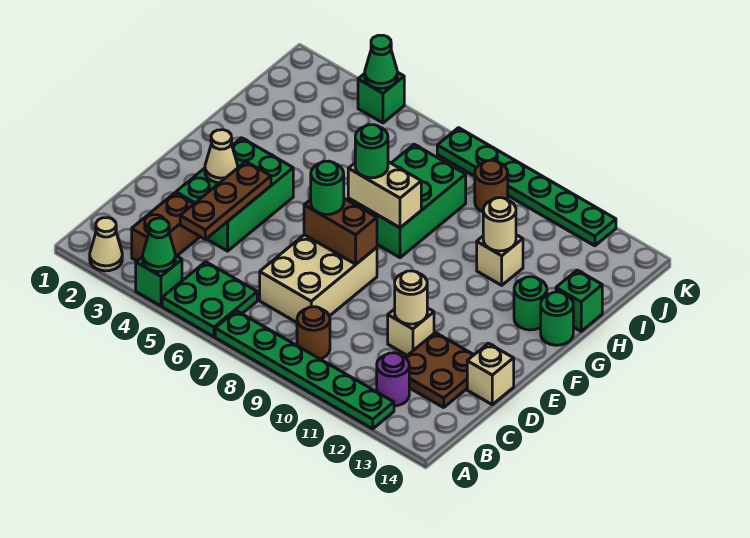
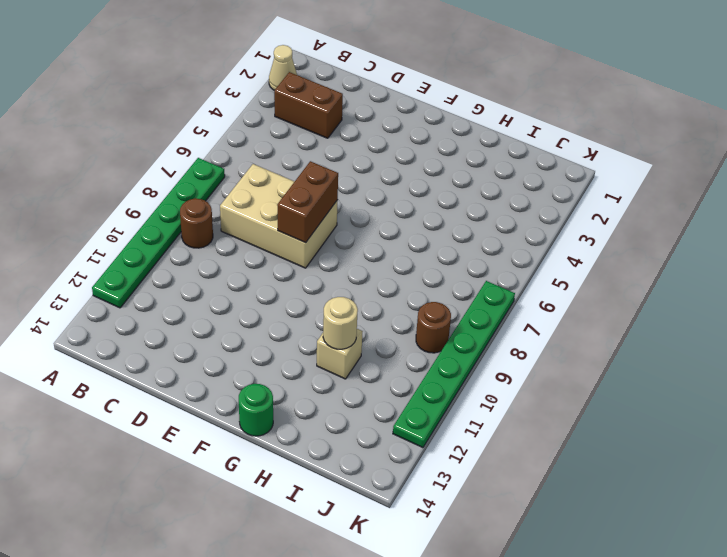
none -> green brick A4 level 1
none -> green plate A5:B6 level 1
none -> purple round brick B12 level 1
none -> brown plate C12:D13 level 1

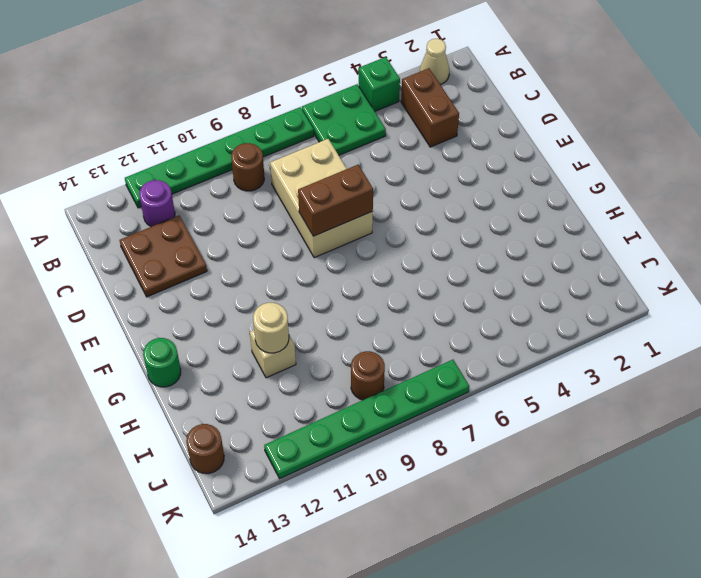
brown round brick J14 level 1 -> none
none -> green brick D3:F4 level 1
none -> tan brick D11 level 1
none -> tan brick D14 level 1
none -> green brick G7:I8 level 1

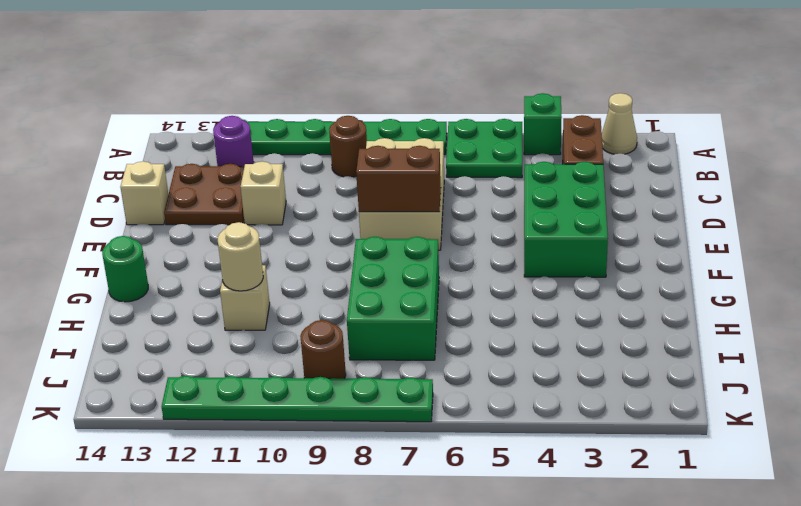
none -> green round brick G13 level 1
none -> green brick H14 level 1
none -> green brick K4 level 1
none -> green cone A4 level 2

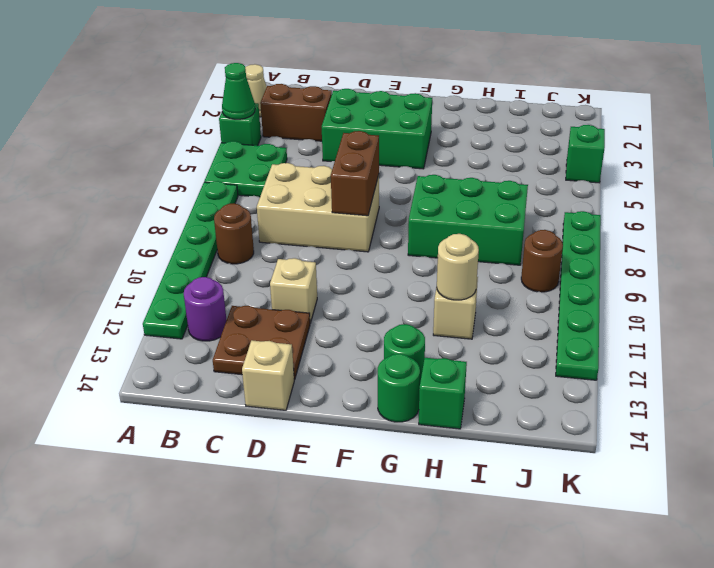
none -> brown plate C4:E4 level 2
none -> tan round brick D11 level 2
none -> tan cone E3 level 2
none -> tan brick G7:G8 level 2

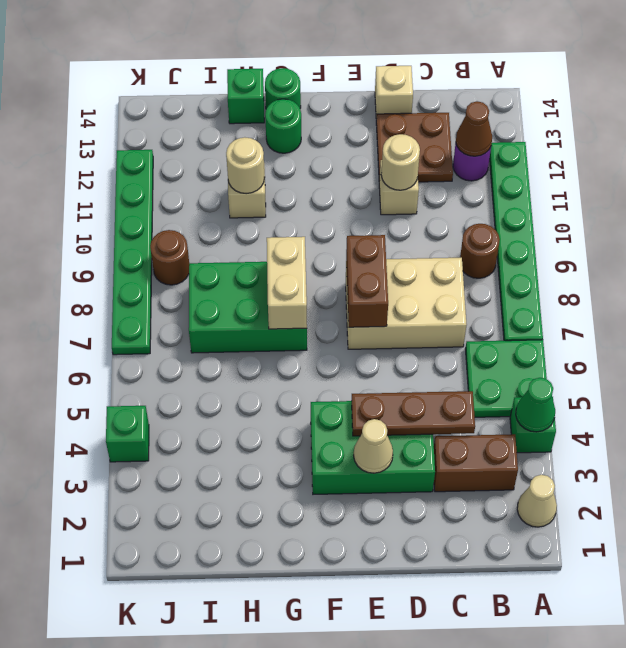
brown cone B12 level 2 -> none
none -> green cone K4 level 2
none -> green round brick E7 level 3
none -> green round brick G7 level 3

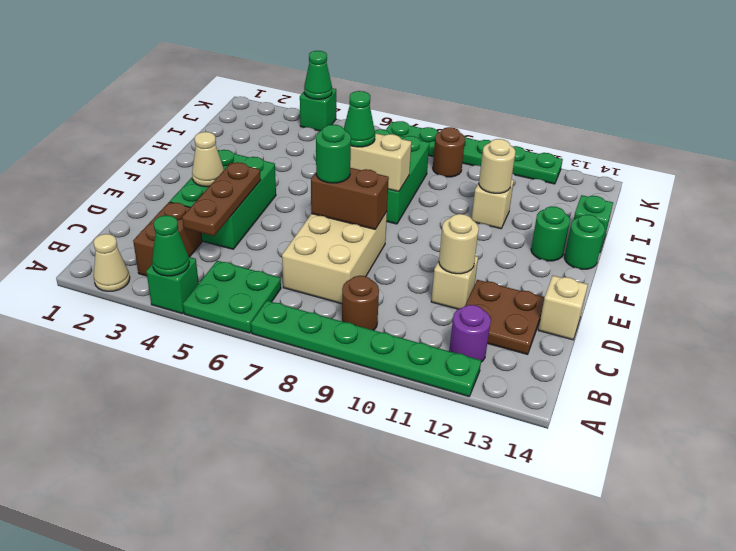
green cone G7 level 3 -> green round brick G7 level 3

